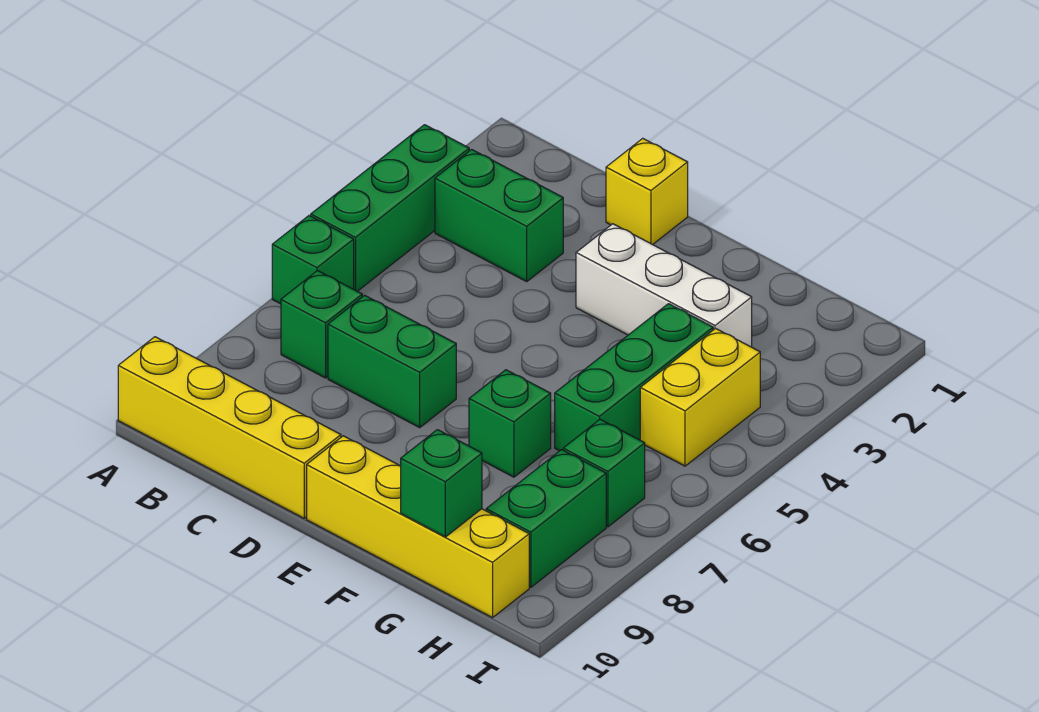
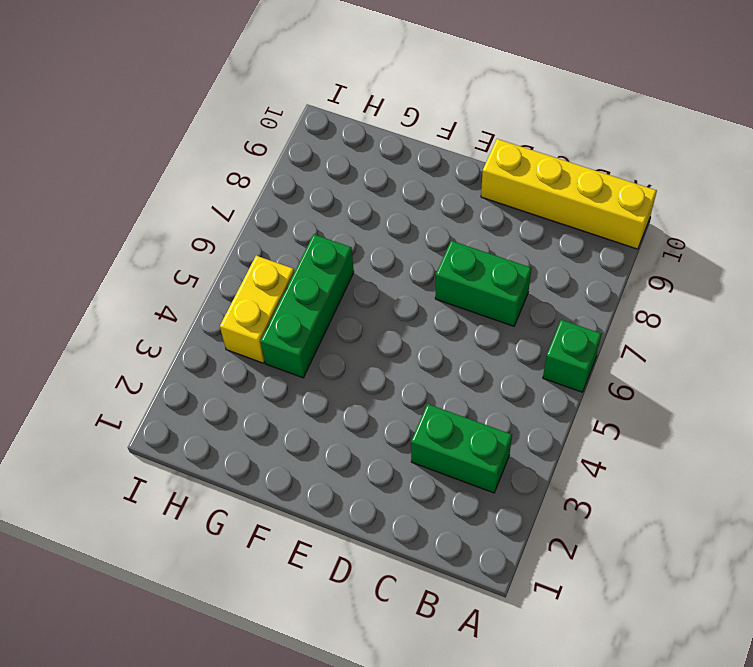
none -> green brick A3:A5 level 1
none -> green brick B7 level 1
none -> yellow brick D1 level 1

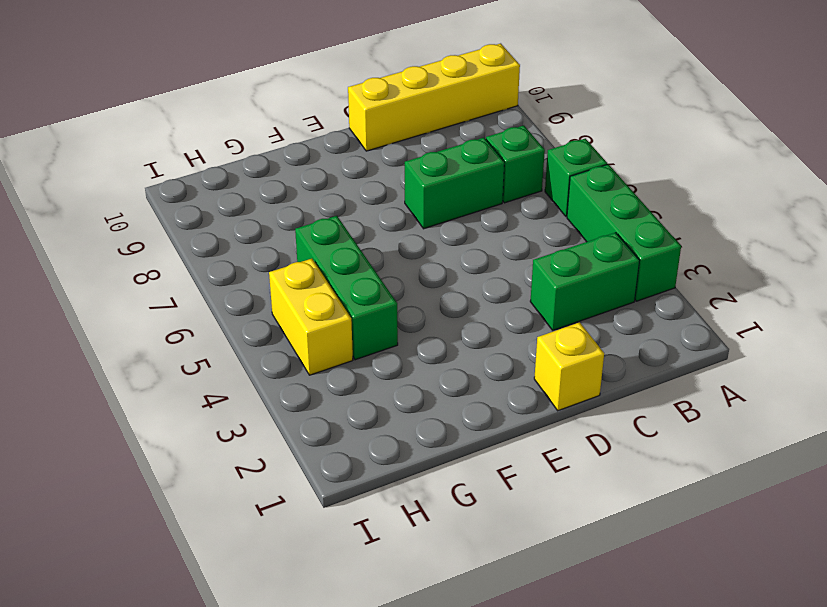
none -> white brick E3:G3 level 1
none -> yellow brick E10:H10 level 1
none -> green brick F7 level 1

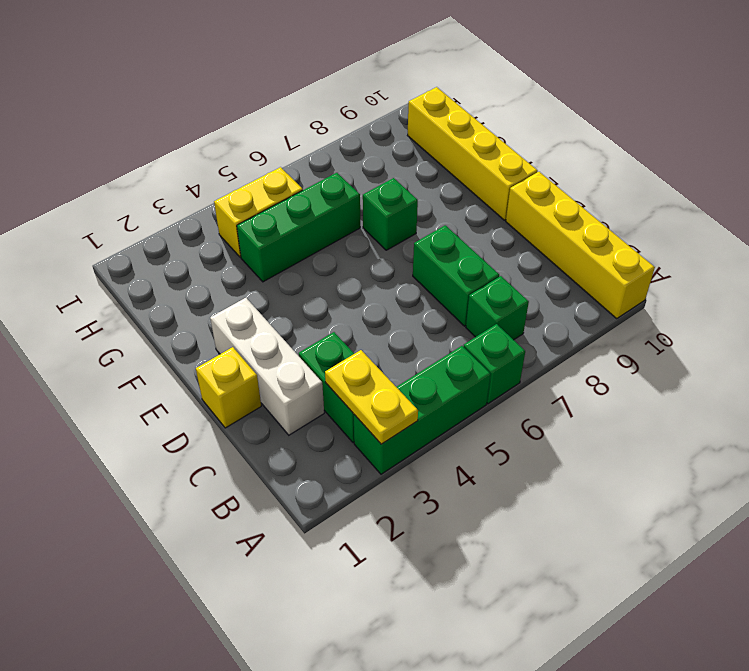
yellow plate A3:B3 level 2 -> none
white brick C2:E2 level 1 -> white brick E3:G3 level 1
none -> green brick H7 level 1
none -> green brick H8:H9 level 1
none -> green brick G10 level 2

